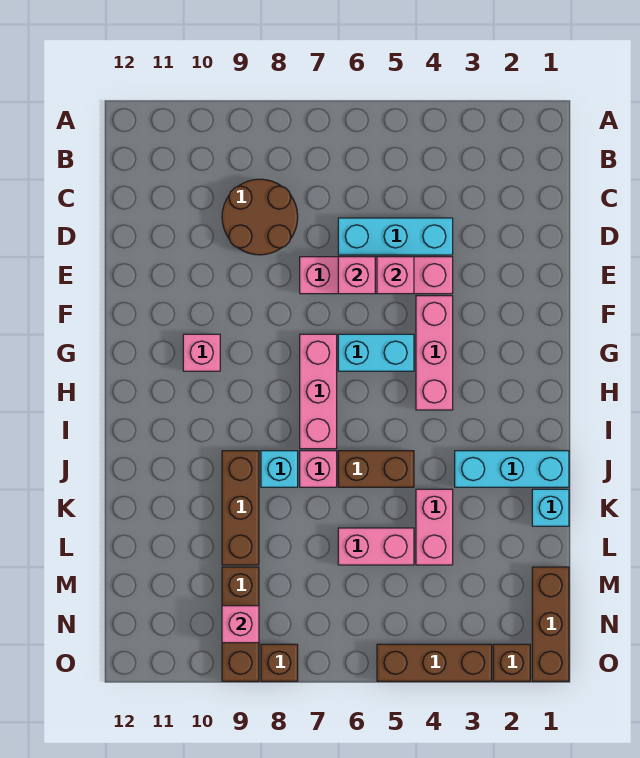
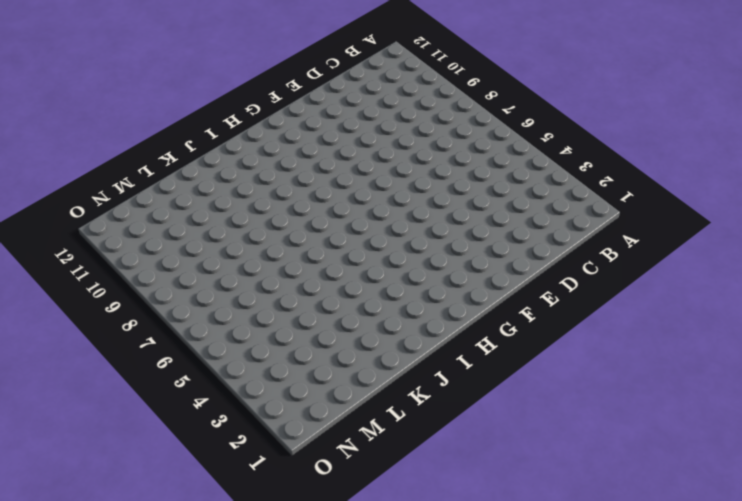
none -> brown round brick C8:D9 level 1
none -> cyan brick D4:D6 level 1
none -> pink brick E4:E7 level 1

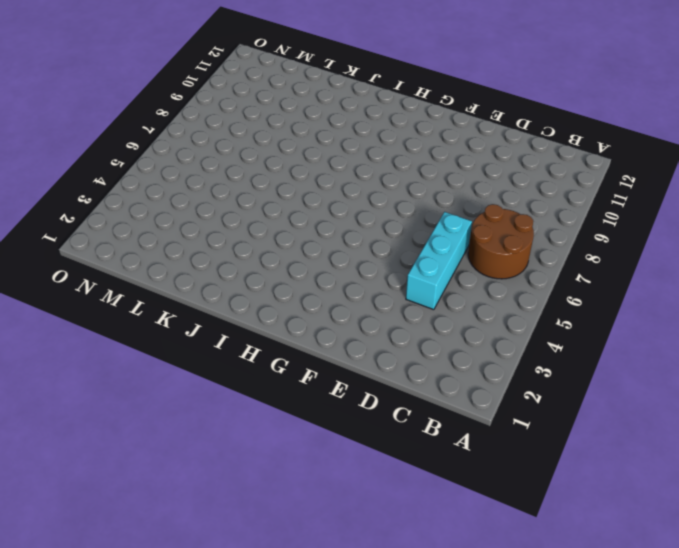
brown round brick B6:C7 level 1 -> brown round brick C8:D9 level 1
none -> pink brick E4:E7 level 1
none -> pink brick F4:H4 level 1
none -> cyan brick G5:G6 level 1

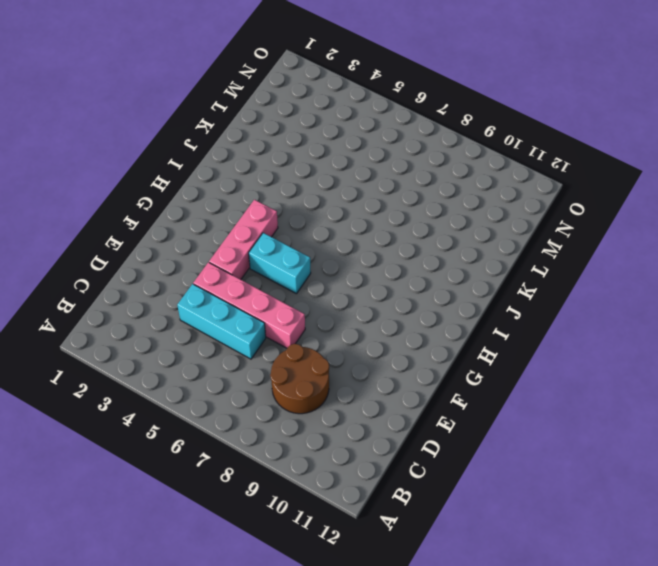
none -> pink brick G7:I7 level 1
none -> pink brick G10 level 1
none -> cyan brick J1:J3 level 1

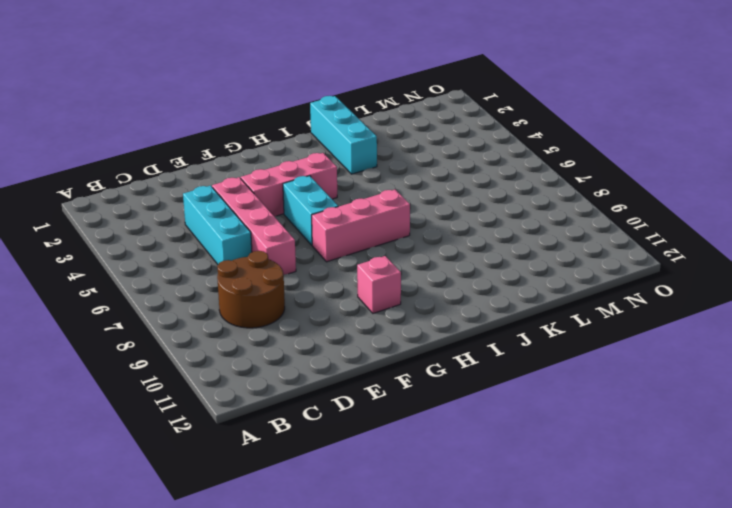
none -> brown brick J5:J6 level 1
none -> pink brick J7 level 1
none -> cyan brick J8 level 1

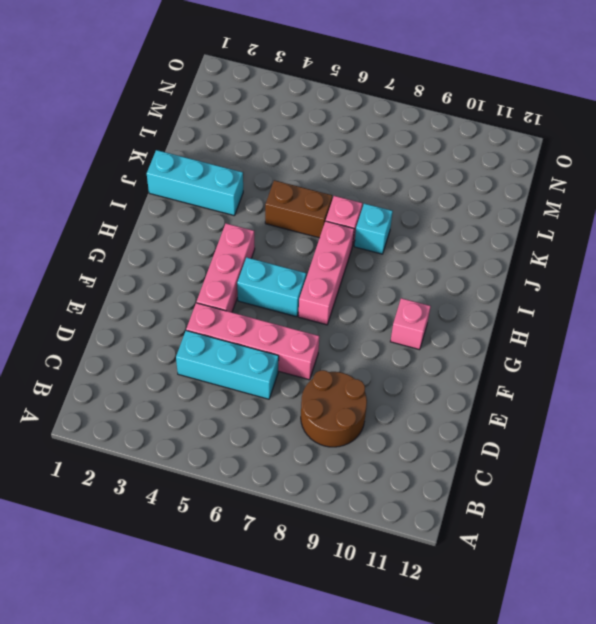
none -> brown brick J9:L9 level 1
none -> cyan brick K1 level 1
none -> pink brick K4:L4 level 1

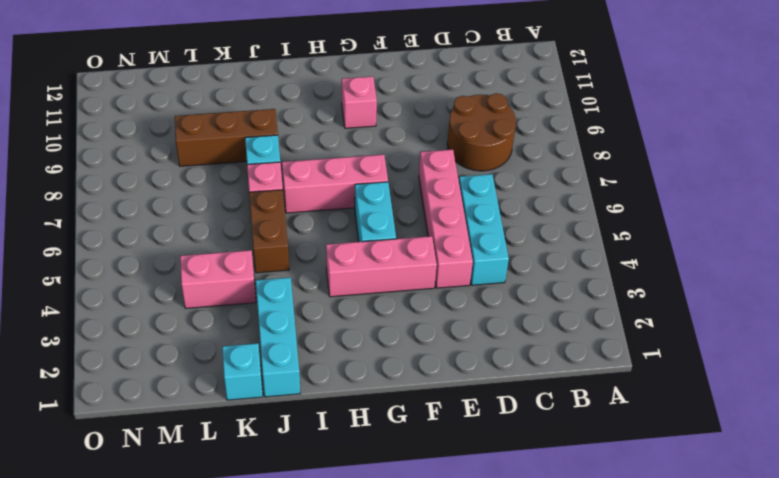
none -> pink brick L5:L6 level 1
none -> brown brick M1:O1 level 1
none -> brown brick M9:O9 level 1

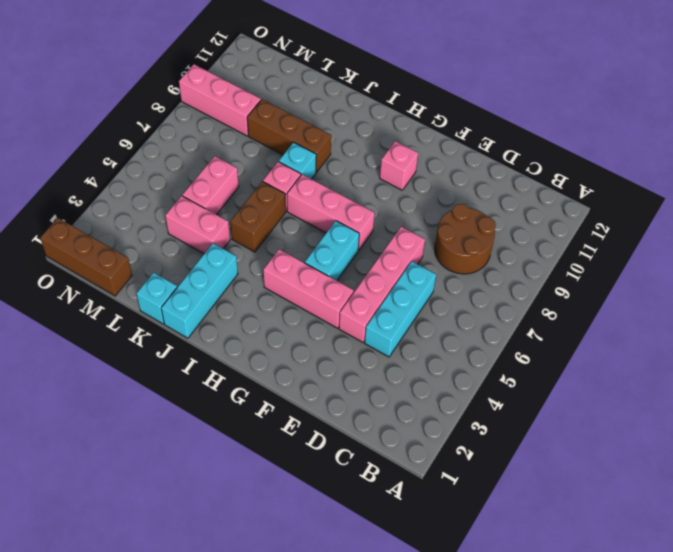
pink brick M9:O9 level 1 -> brown brick M9:O9 level 1
none -> brown brick O2 level 1
none -> brown brick O3:O5 level 1
none -> brown brick O8 level 1

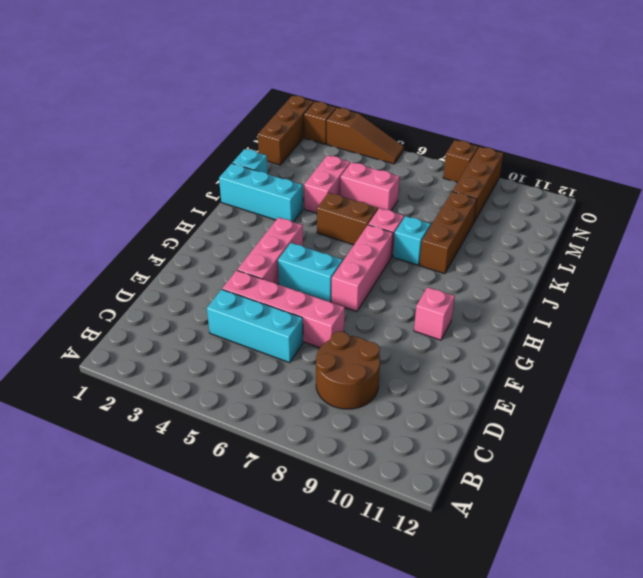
brown slope O3:O5 level 1 top 3 -> brown brick O3:O5 level 1
none -> pink brick E5 level 2
none -> pink brick E6 level 2
none -> pink brick N9 level 2

